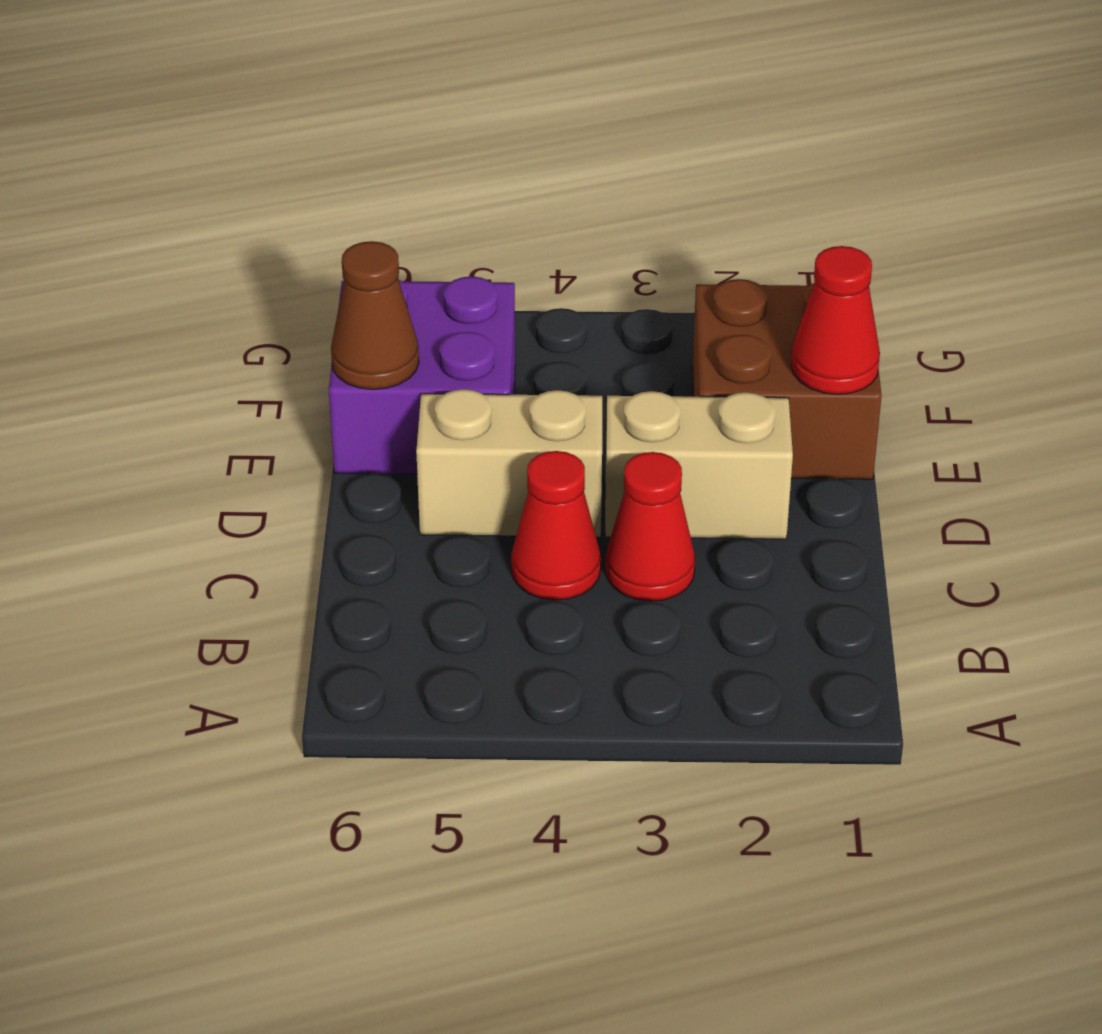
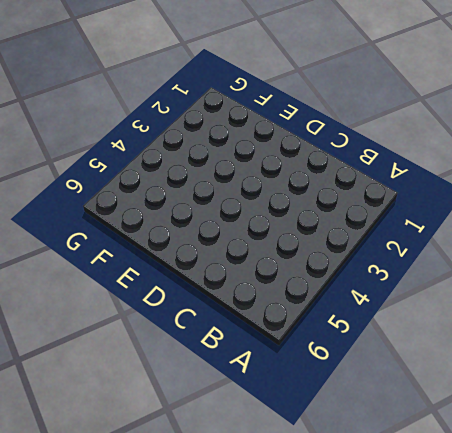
none -> red cone C3 level 1
none -> red cone C4 level 1

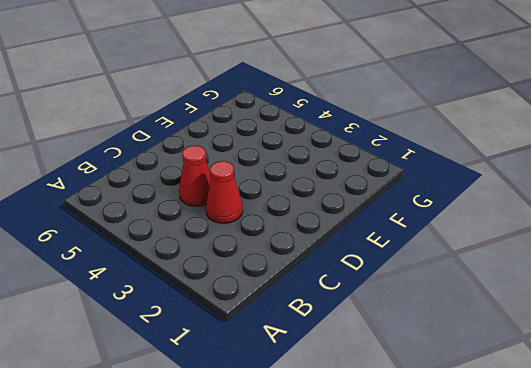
none -> tan brick D2:D3 level 1
none -> tan brick D4:D5 level 1

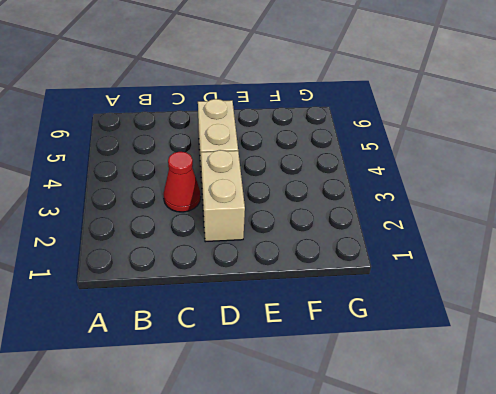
none -> red cone C4 level 1
none -> brown brick E1:F2 level 1

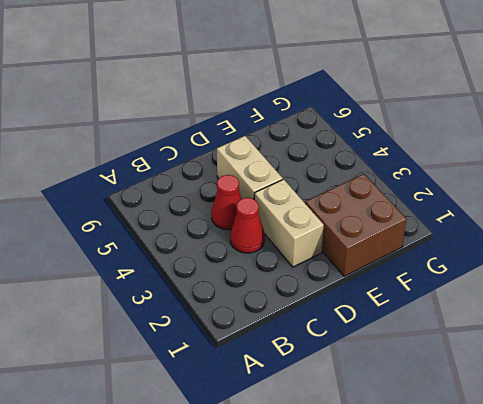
none -> purple brick E5:F6 level 1
none -> red cone E1 level 2

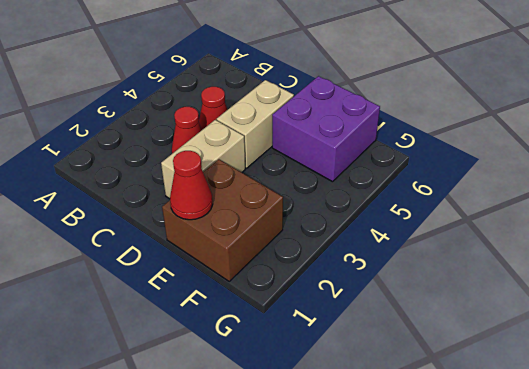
none -> brown cone E6 level 2

